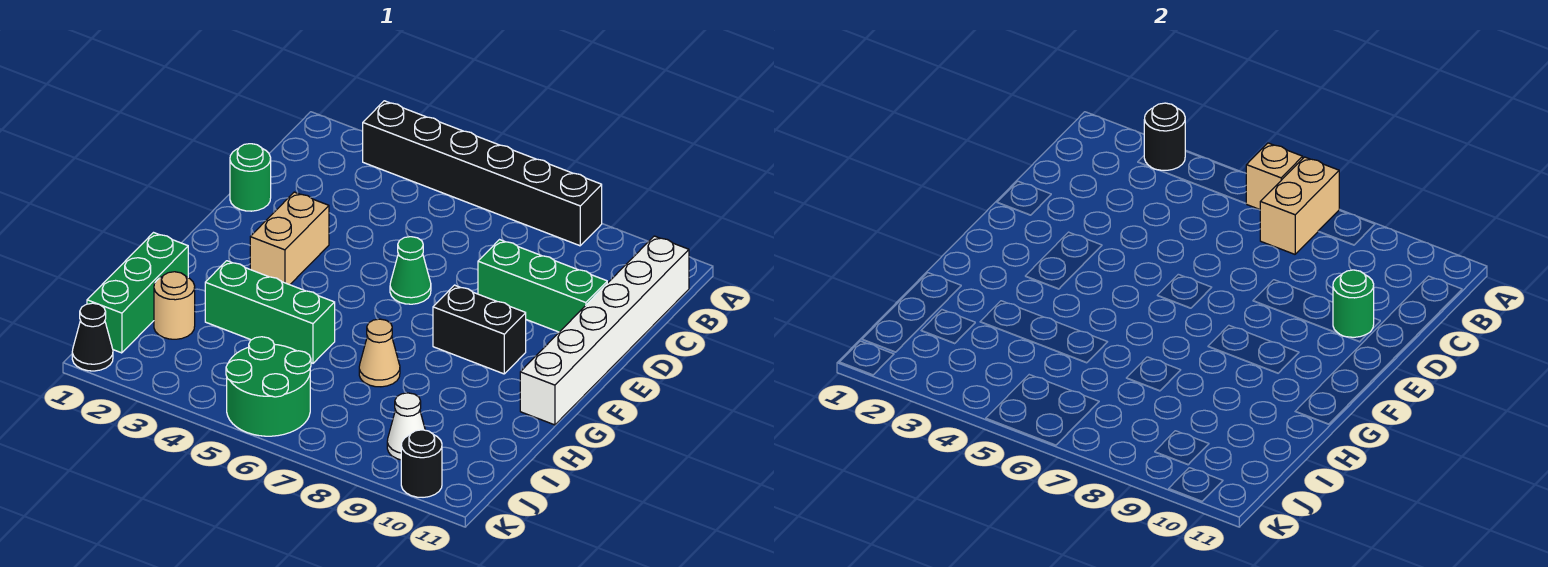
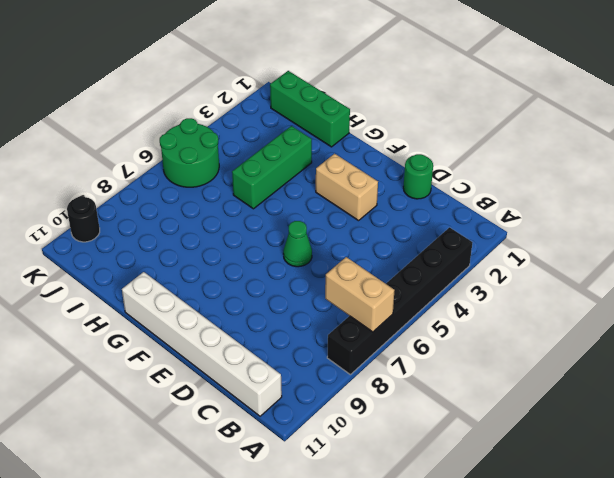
none -> green brick D8:D10 level 1
none -> black brick F8:F9 level 1
none -> tan cone H7 level 1

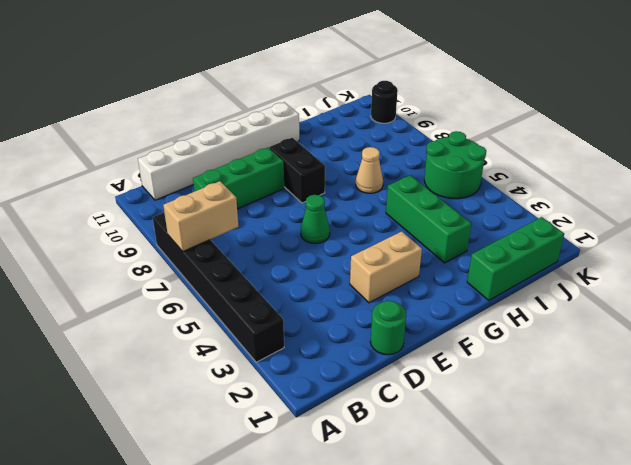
green brick C9:E9 level 1 -> green brick D8:D10 level 1
none -> tan round brick I2 level 1
none -> white cone J9 level 1
none -> black cone K1 level 1

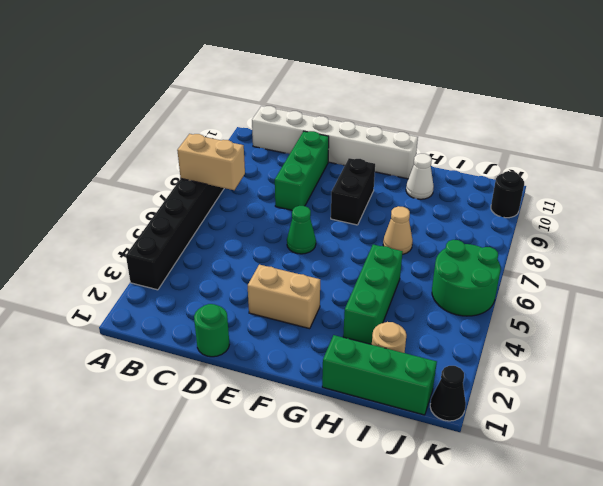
white cone H10 level 1 -> white cone J9 level 1
none -> black round brick A3 level 2
none -> tan brick A6 level 2
none -> green round brick D10 level 2

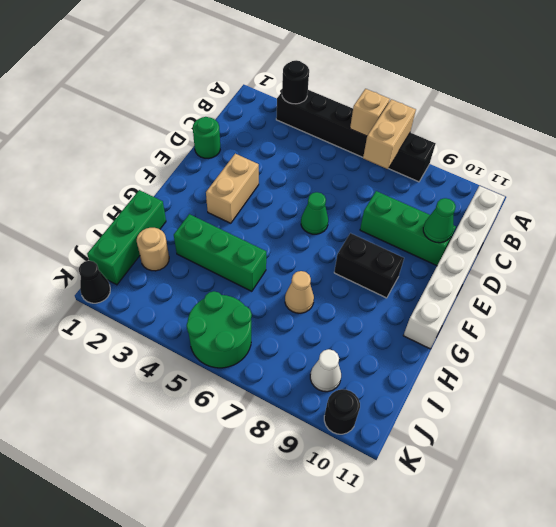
green cone D10 level 2 -> green round brick D10 level 2

